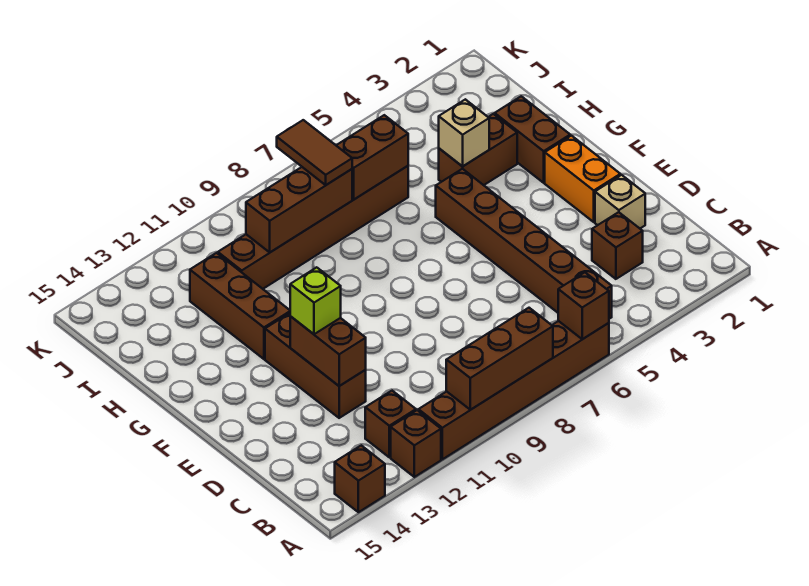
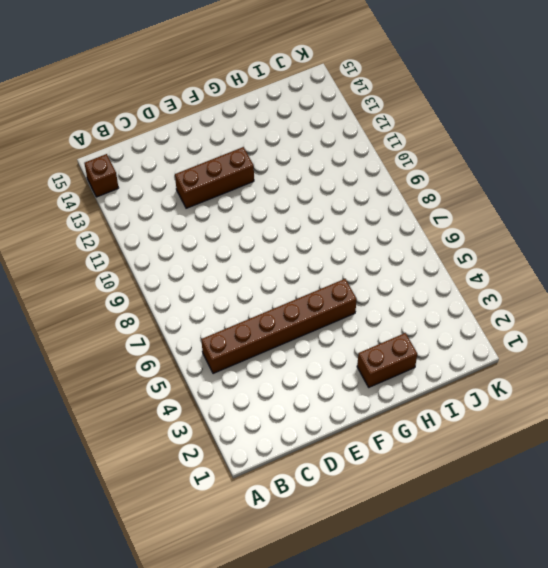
none -> brown brick A6:A11 level 1
none -> brown brick A12 level 1
none -> brown brick B12 level 1

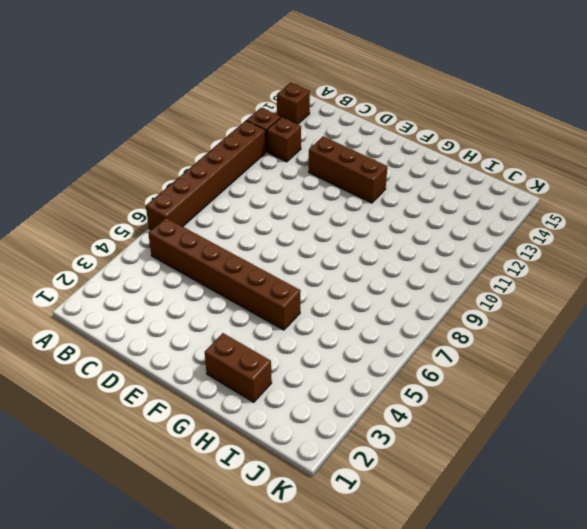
none -> brown brick C3 level 1
none -> tan brick D2 level 1
none -> orange brick E2:F2 level 1

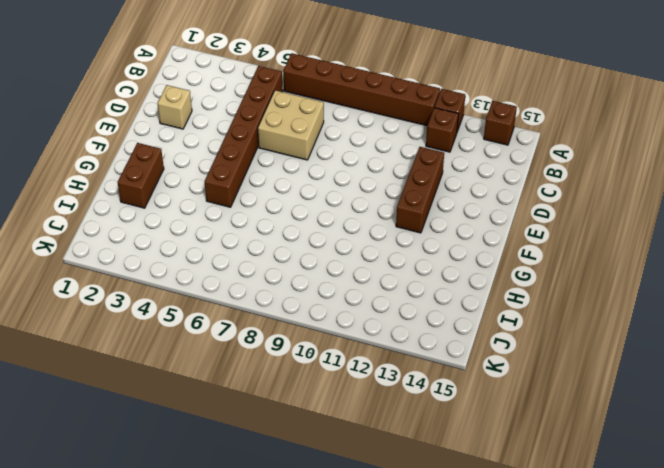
tan brick C6:D7 level 1 -> none
none -> brown brick C3 level 1
none -> orange brick E2:F2 level 1
none -> brown brick G12:I12 level 1

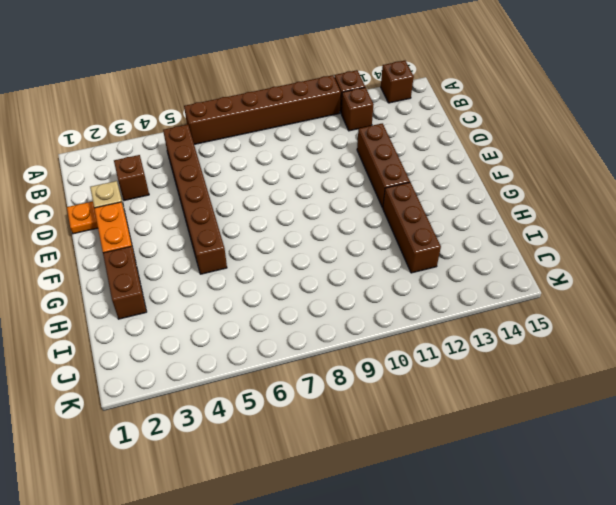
orange plate D1 level 1 -> none
none -> brown brick H3:H4 level 1
none -> brown brick I6:I11 level 1
none -> brown brick A6 level 2

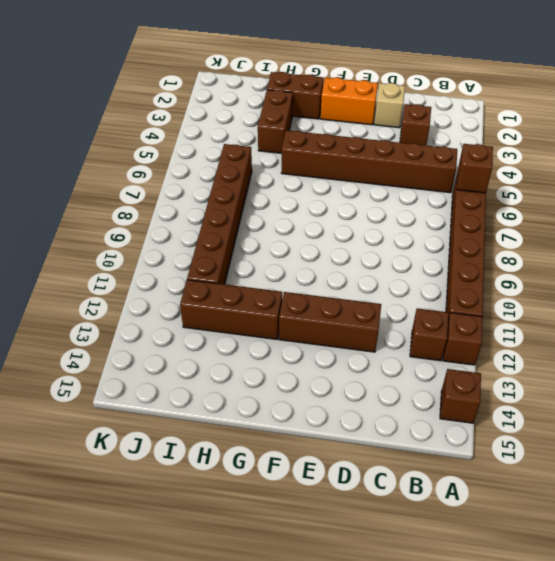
none -> brown brick A8:A10 level 2
none -> brown brick D12:E12 level 2
none -> tan brick H4 level 2

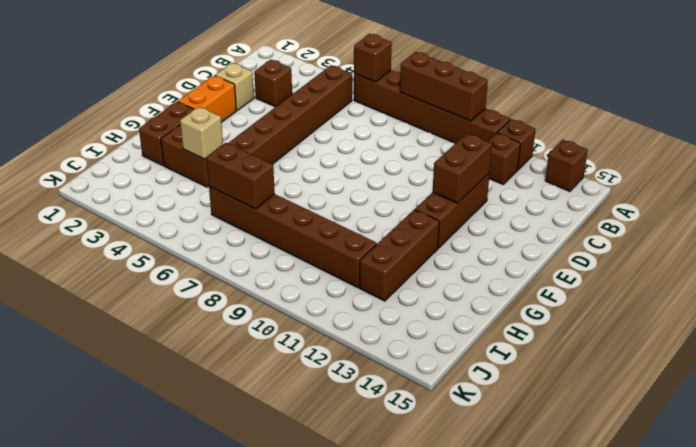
none -> brown brick I8:I10 level 2
none -> lime brick E12 level 3
none -> brown tile I8:J8 level 3

